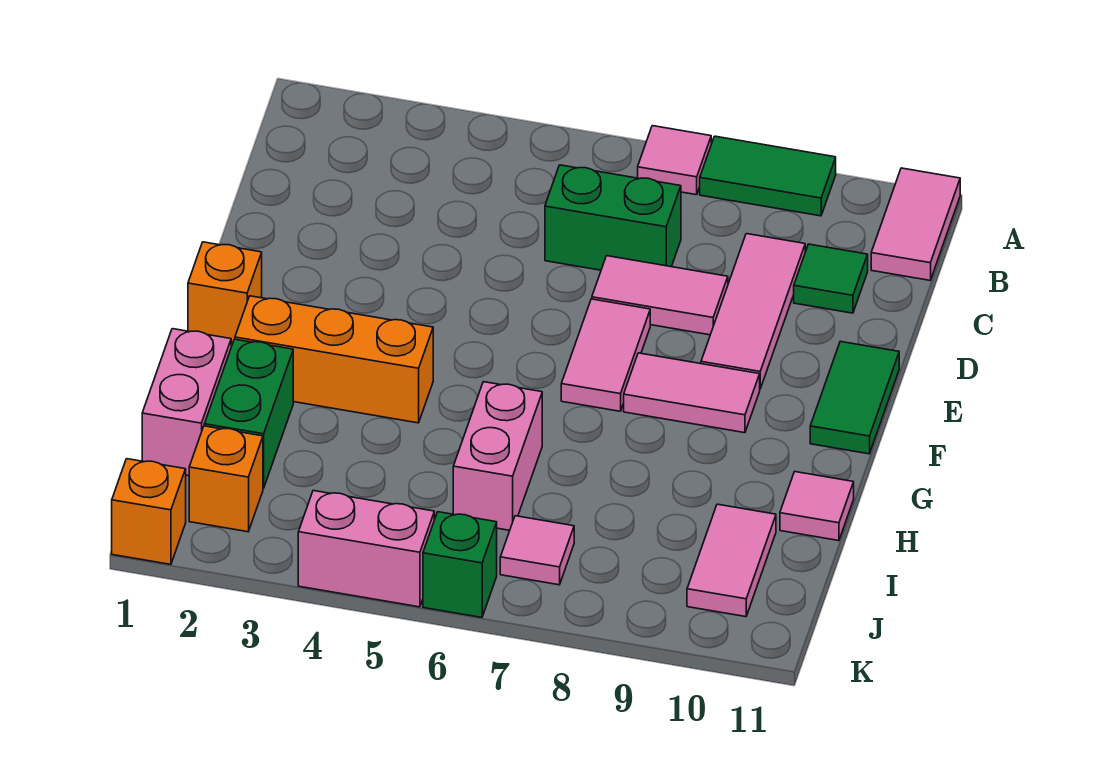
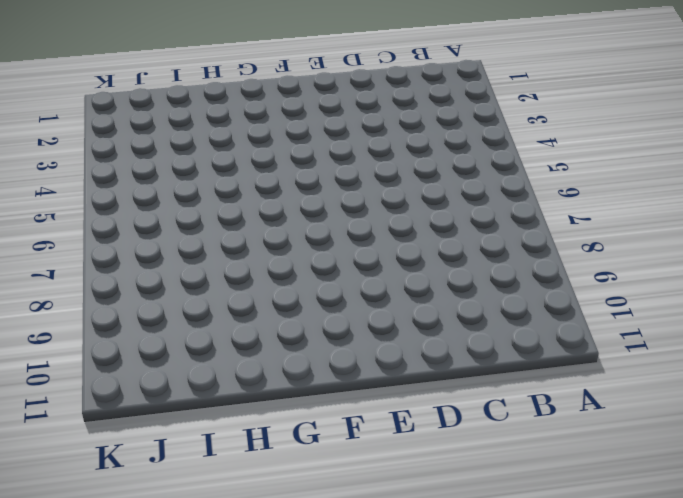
none -> pink tile A7 level 1
none -> green tile A8:A9 level 1
none -> pink tile A11:B11 level 1

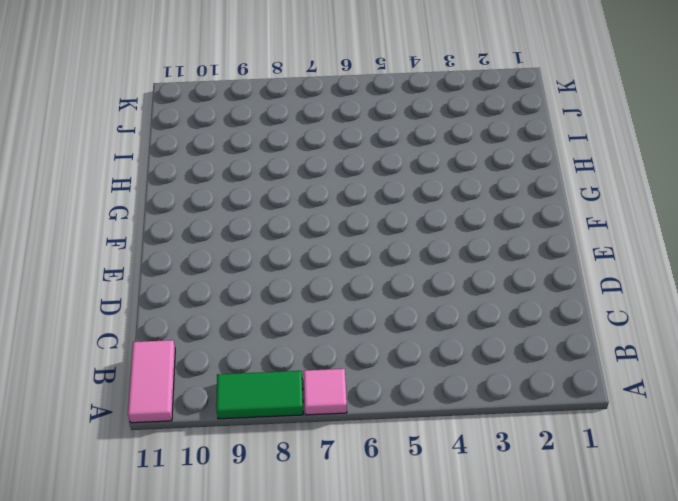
none -> green brick C6:C7 level 1
none -> pink tile C9:E9 level 1
none -> green tile C10 level 1

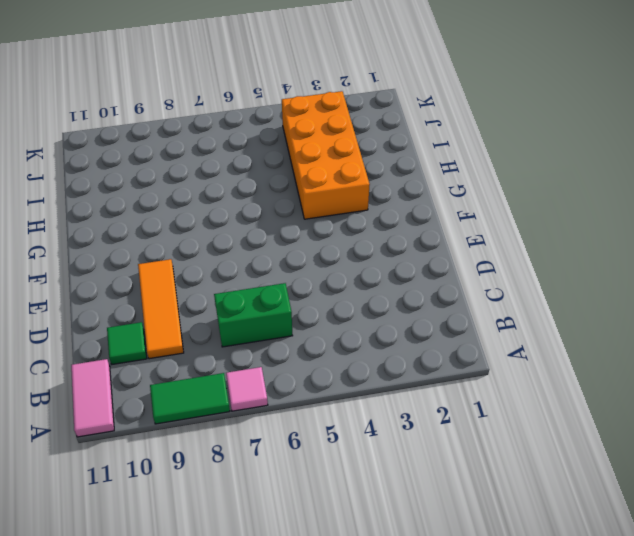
orange tile C9:E9 level 1 -> pink tile C9:E9 level 1
orange brick G3:J4 level 1 -> orange brick G2:G4 level 1
none -> pink tile D7:D8 level 1
none -> pink tile E7:F7 level 1
none -> green tile E11:F11 level 1

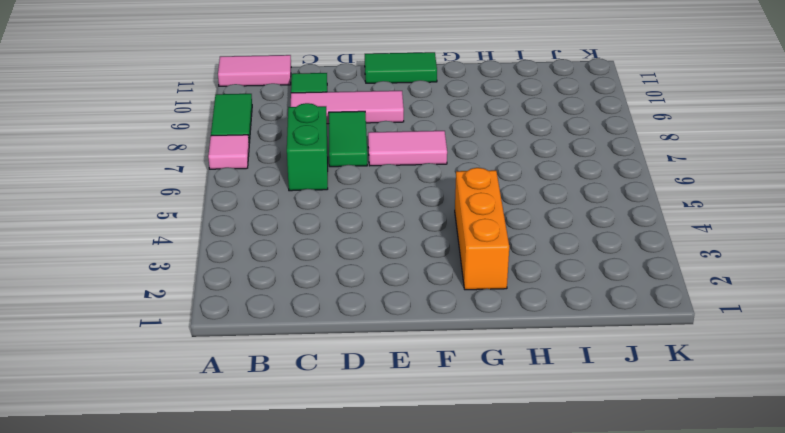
green tile D7:D8 level 1 -> pink tile D7:D8 level 1
none -> orange brick F1 level 1
none -> pink tile F8:F9 level 1
none -> pink brick H1:I1 level 1

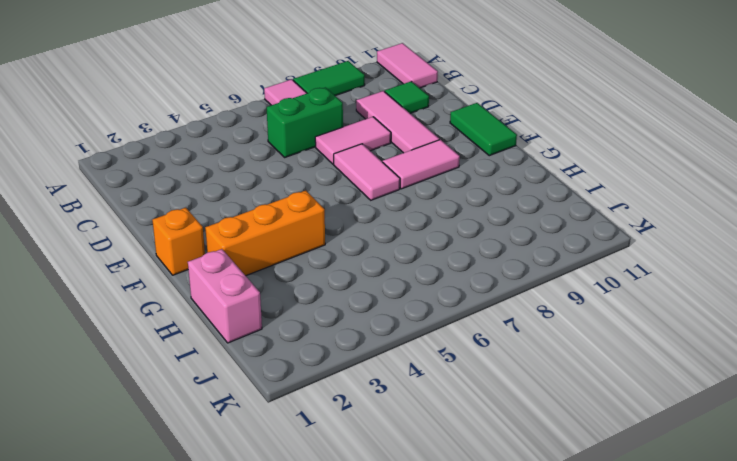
none -> green brick H2:I2 level 1
none -> pink brick H6:I6 level 1
none -> pink tile H11 level 1

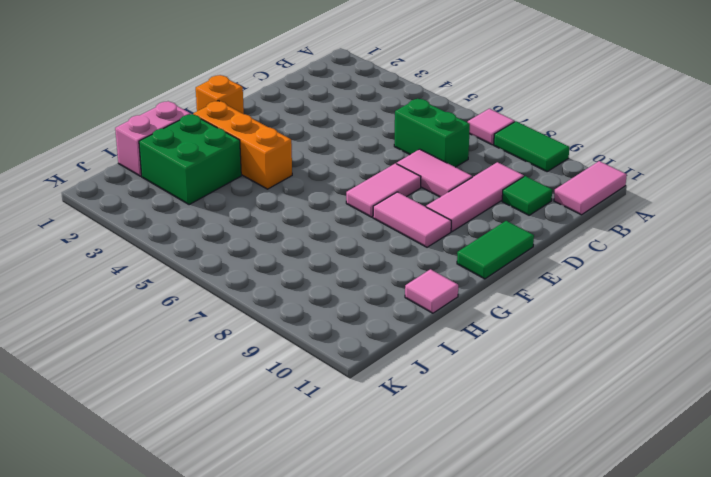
green brick H2:I3 level 1 -> green brick H2:I2 level 1
none -> pink brick H6:I6 level 1
none -> pink tile I10:J10 level 1
none -> orange brick J2 level 1

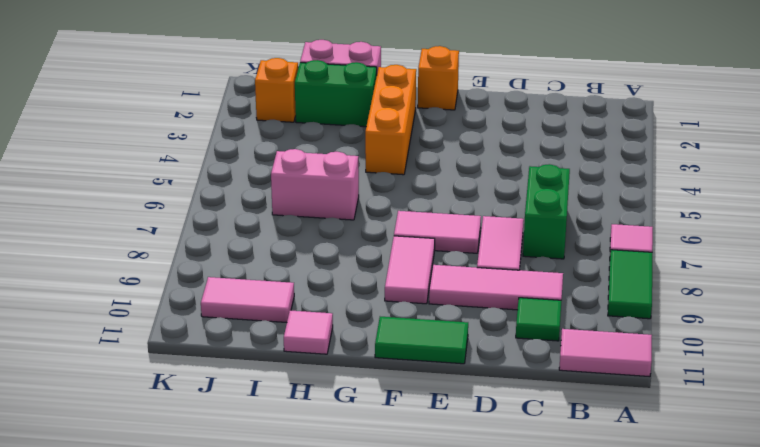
none -> pink tile J7 level 1
none -> orange brick K1 level 1
none -> pink brick K4:K5 level 1

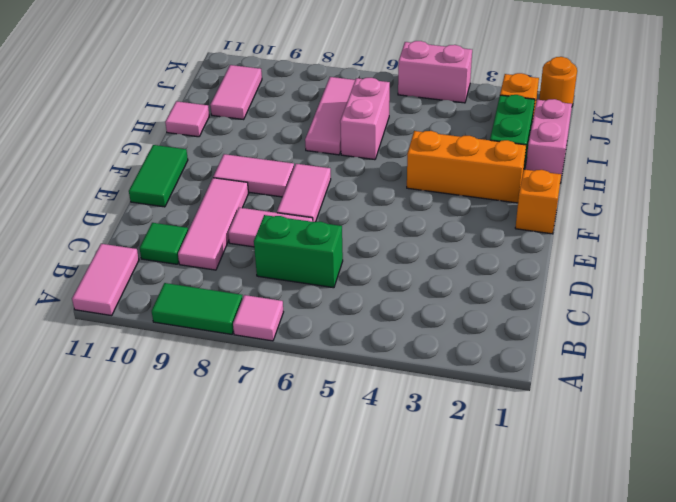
pink tile H7:J7 level 1 -> pink tile J7 level 1
orange round brick K1 level 1 -> orange brick K1 level 1
none -> green brick K6 level 1

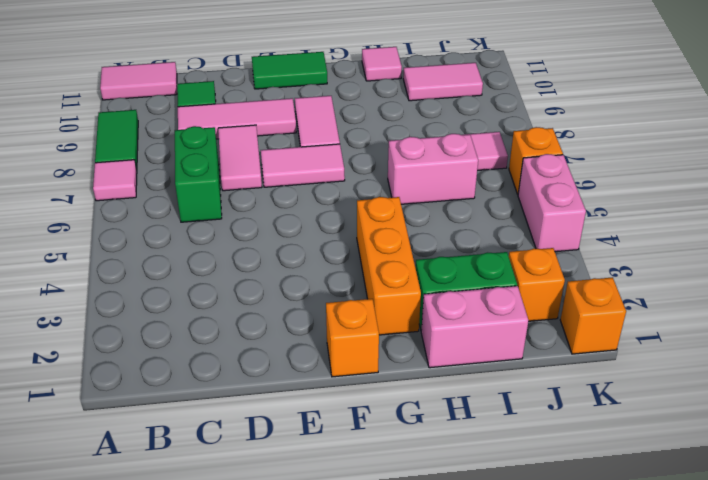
orange brick K6 level 1 -> green brick K6 level 1

